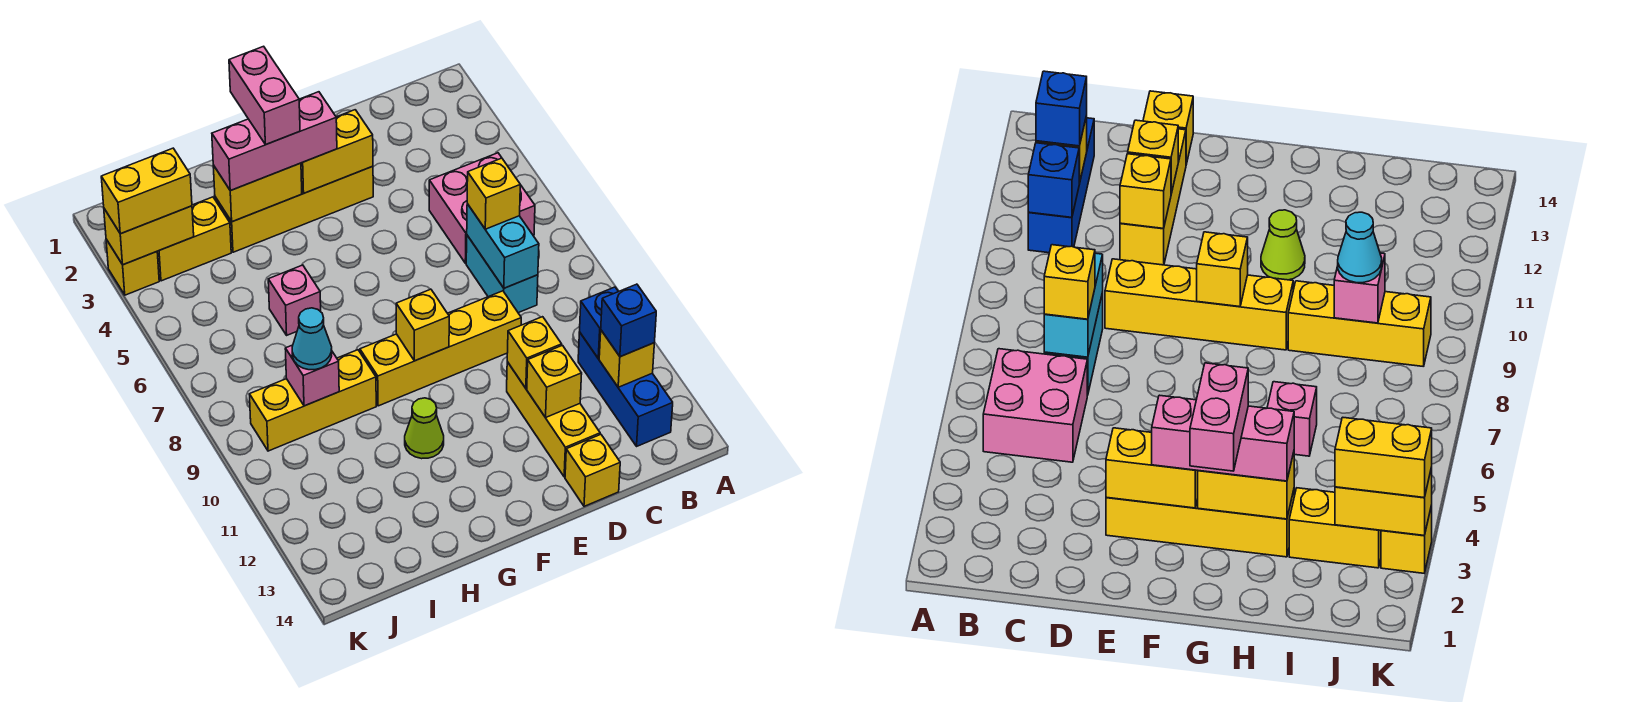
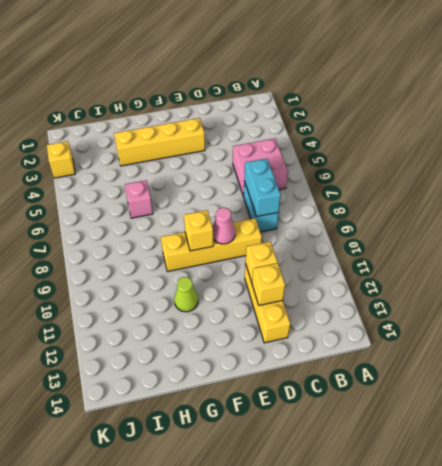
pink cone E9 level 2 -> none
none -> blue brick B11:B13 level 1
none -> yellow brick D14 level 1
none -> yellow brick H9:J9 level 1

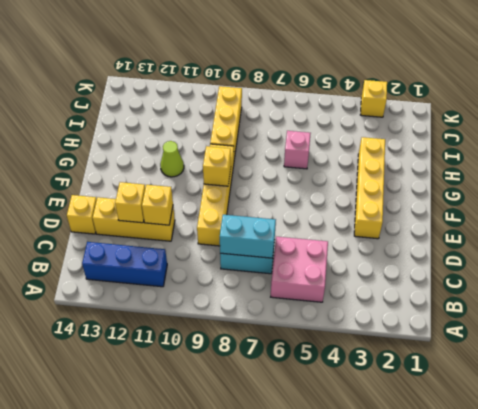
none -> yellow brick I3:J3 level 1
none -> blue brick B11 level 2
none -> yellow brick B12 level 2

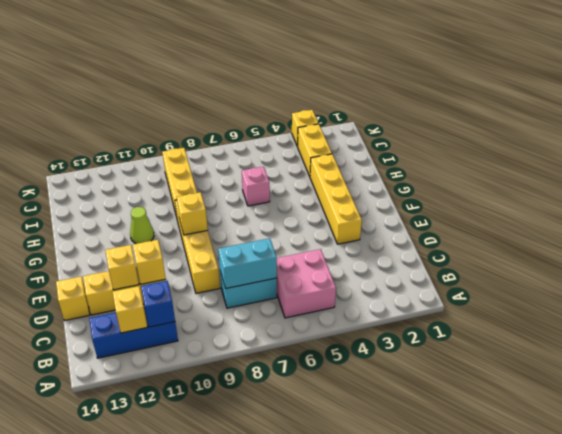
none -> yellow brick E3:F3 level 2
none -> yellow brick G3:H3 level 2
none -> pink brick I9 level 2

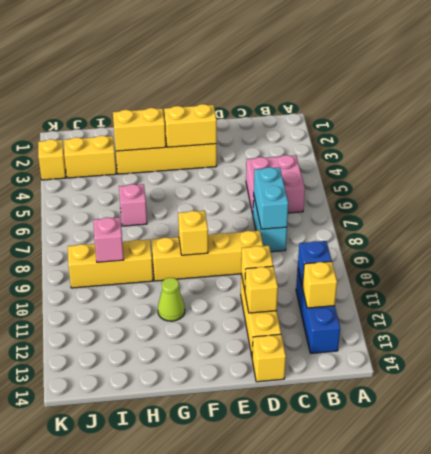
none -> yellow brick J3:K3 level 2
none -> blue brick B12 level 3
none -> yellow brick C7 level 3

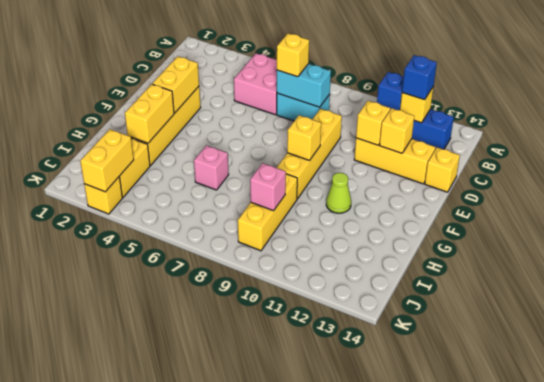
none -> pink brick F3:H3 level 3
none -> cyan cone I9 level 3
none -> yellow brick J3:K3 level 3

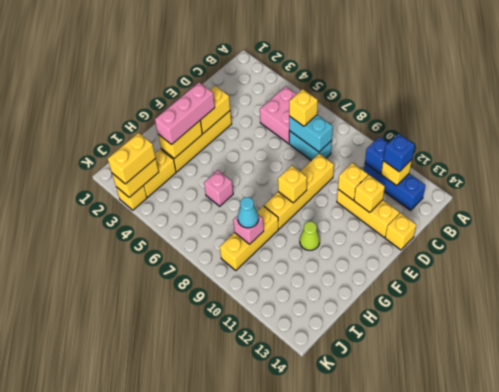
none -> pink brick G2:G3 level 4

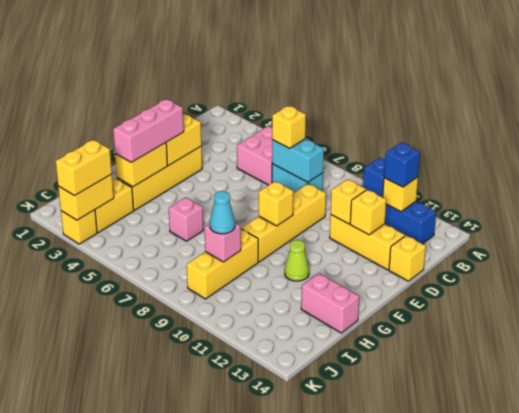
pink brick H13:H14 level 1 -> pink brick G2:G3 level 4

